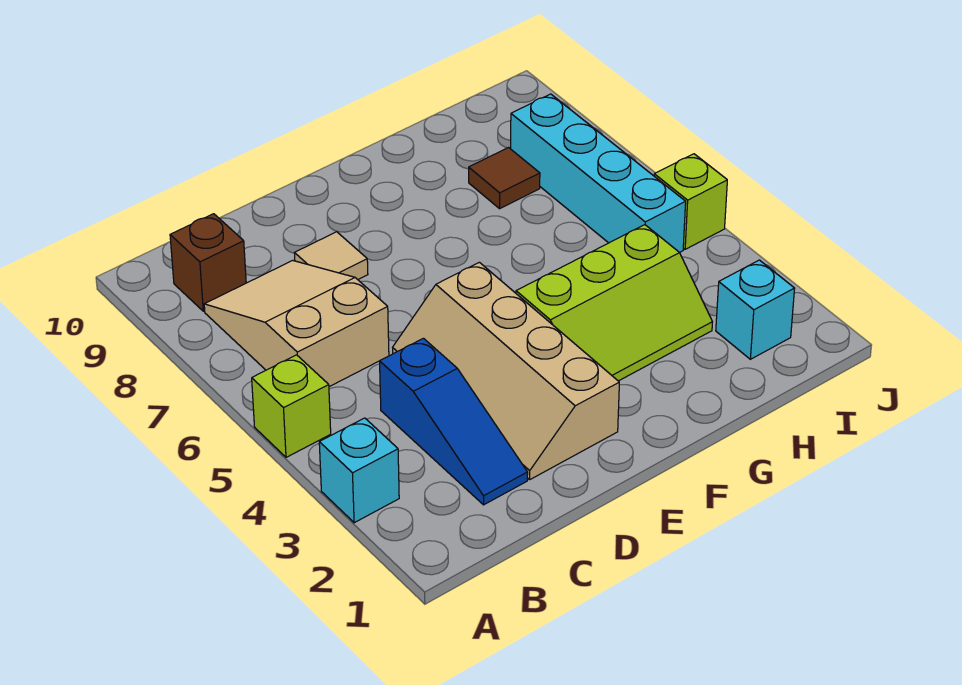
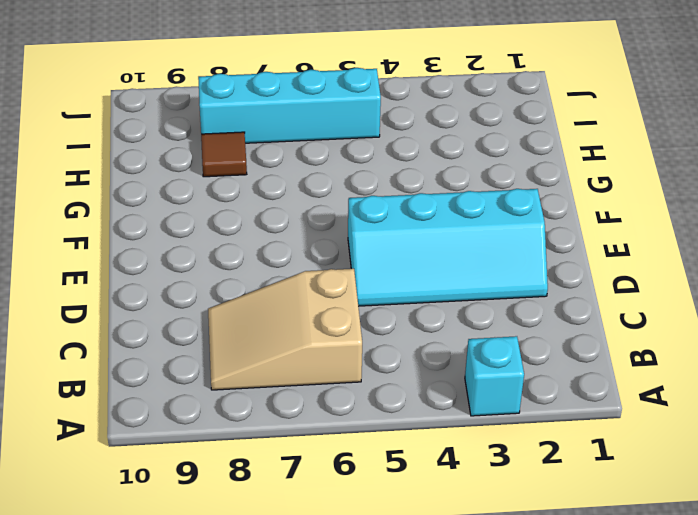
cyan slope D2:E5 level 1 top E -> tan slope D2:E5 level 1 top E
none -> lime brick A5 level 1
none -> brown brick B9 level 1
none -> blue slope C2:C4 level 1 top 4

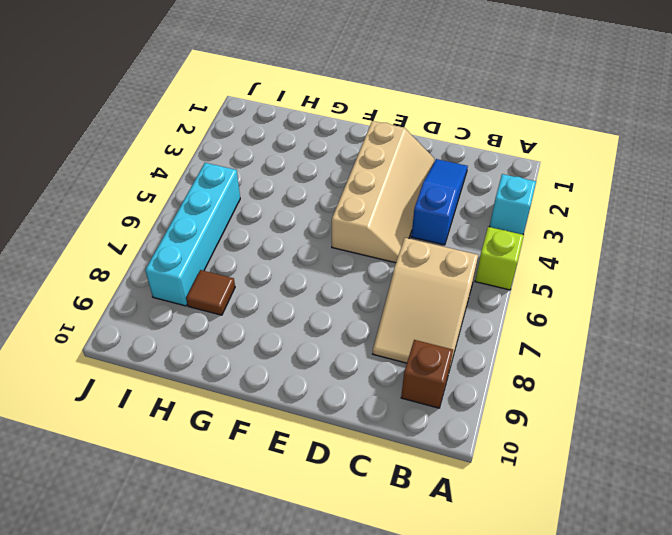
none -> tan tile D8 level 1
none -> lime slope F3:H4 level 1 top 4
none -> cyan brick I2 level 1

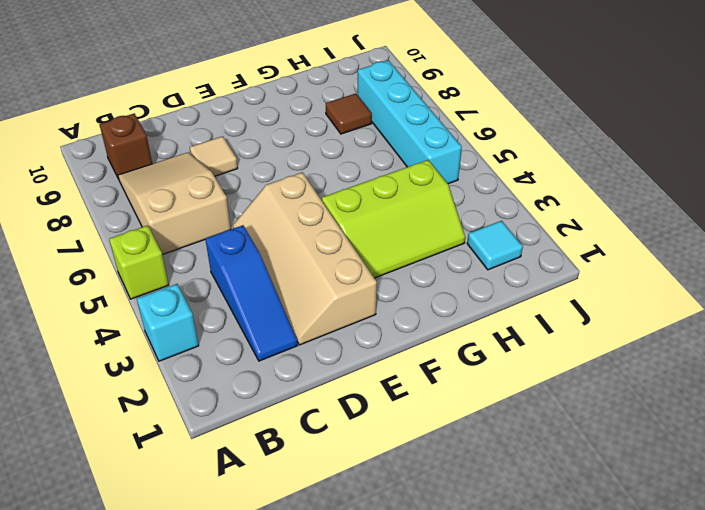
cyan tile I2 level 1 -> cyan brick I2 level 1
none -> lime brick J5 level 1

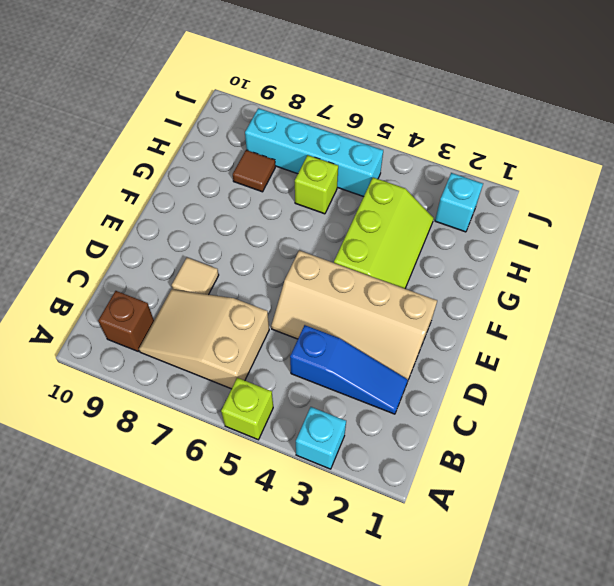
lime brick H6 level 1 -> lime brick J5 level 1

